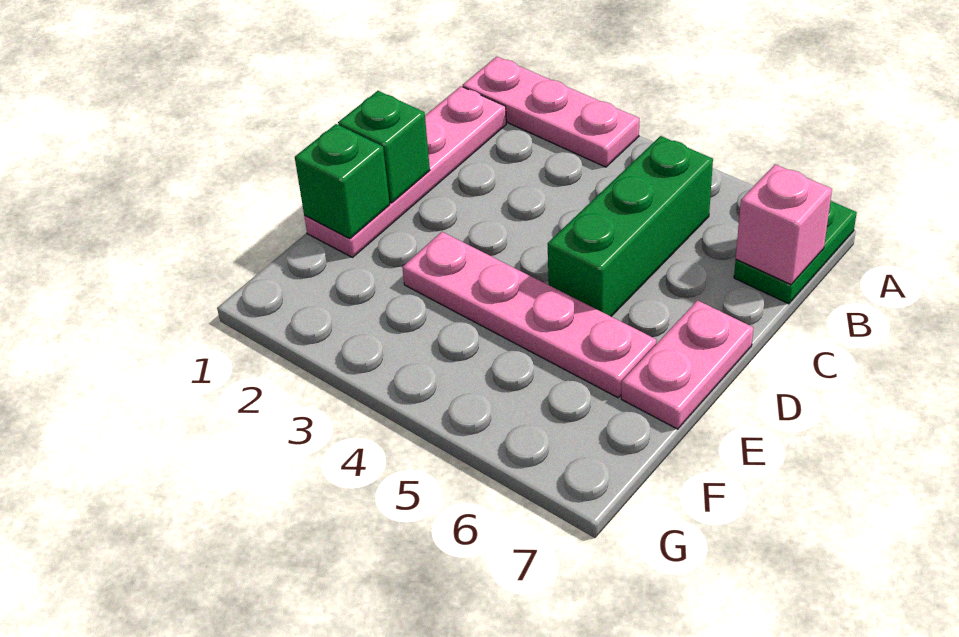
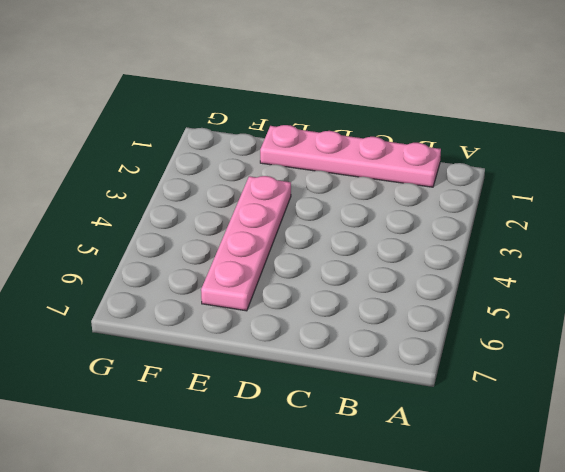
none -> pink plate A1:A3 level 1
none -> green plate A7:B7 level 1

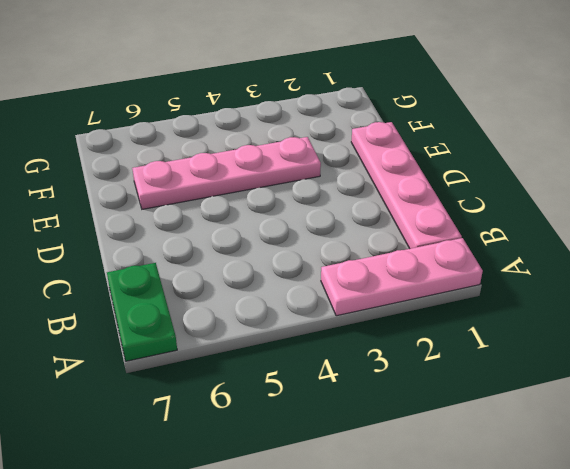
none -> green brick B5:D5 level 1
none -> pink plate D7:E7 level 1

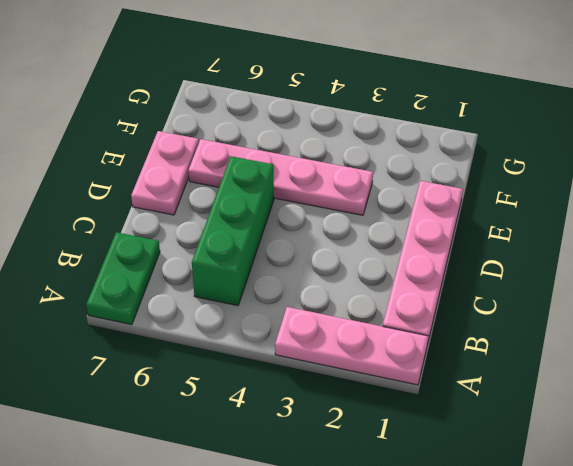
none -> pink brick B7 level 2
none -> green brick D1 level 2

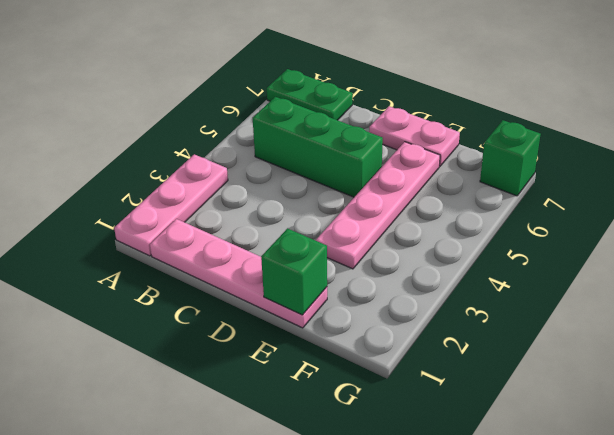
green brick G7 level 1 -> green brick D1 level 2
none -> pink brick B7 level 2

